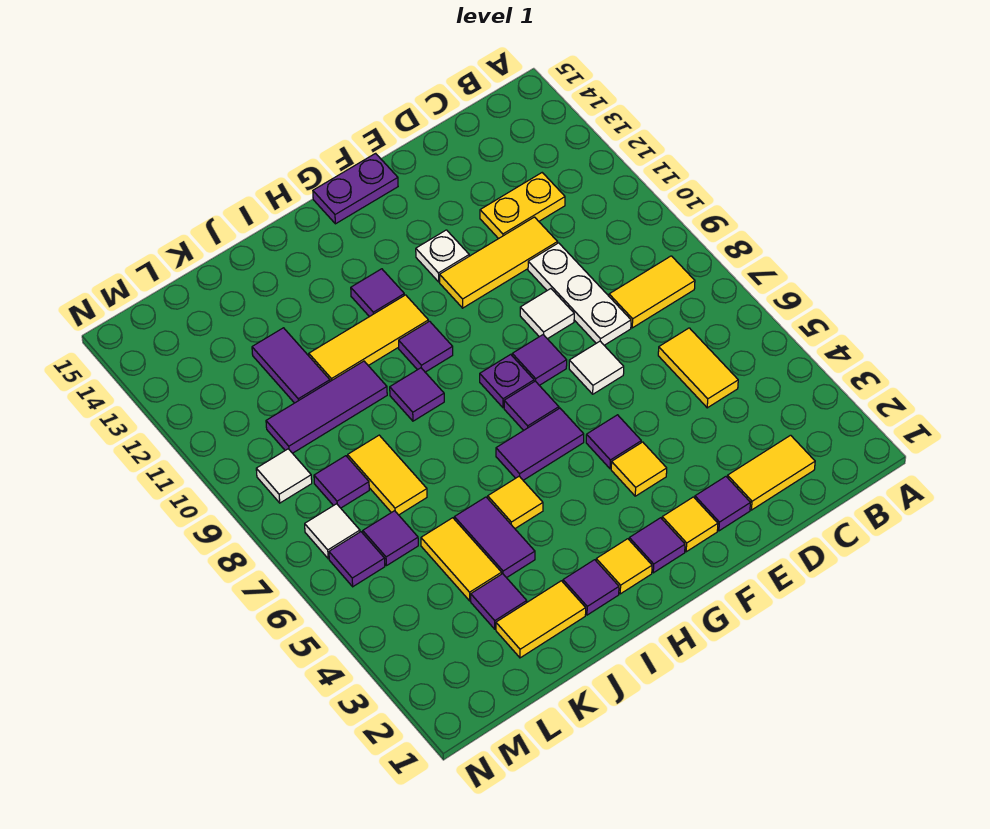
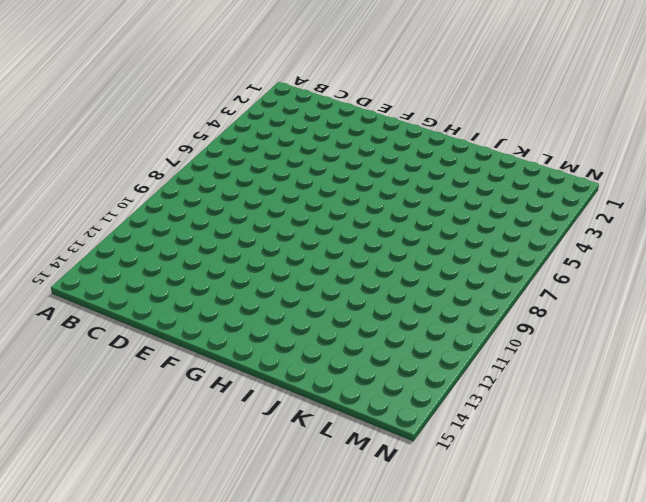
none -> yellow tile B8:C8 level 1
none -> yellow tile C2:D2 level 1
none -> yellow tile C5:C6 level 1
none -> yellow plate C12:D12 level 1

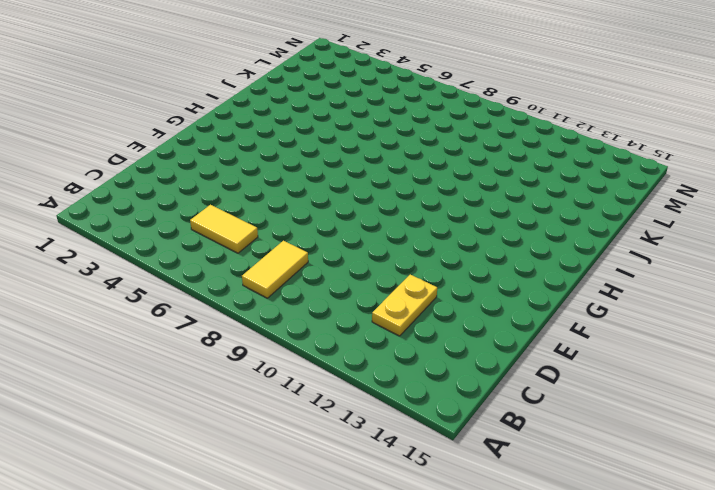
none -> yellow tile C2:D2 level 1
none -> white plate D8:D10 level 1
none -> yellow tile D11:F11 level 1
none -> purple tile E2 level 1

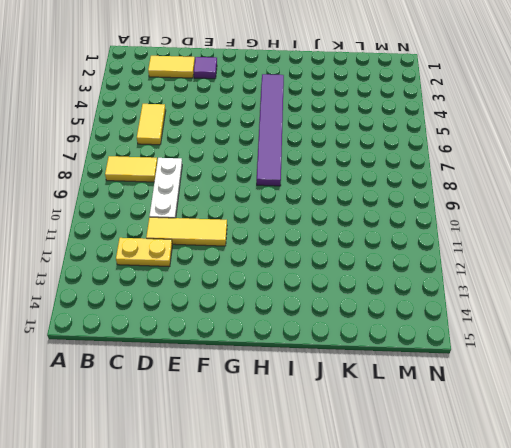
purple tile H3:H8 level 1 -> purple tile G6:H6 level 1
none -> white tile E7 level 1
none -> white tile E9 level 1
none -> yellow tile F2 level 1
none -> yellow tile F4 level 1

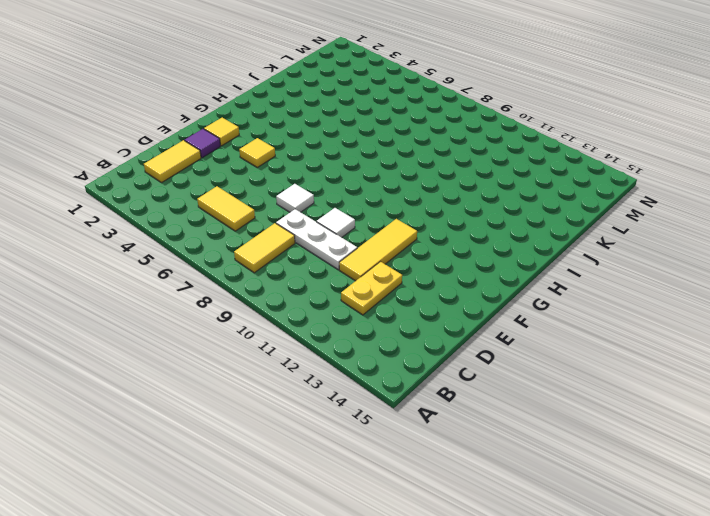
none -> purple tile F5 level 1
none -> purple tile F8 level 1
none -> white plate F12 level 1
none -> purple plate F15:G15 level 1

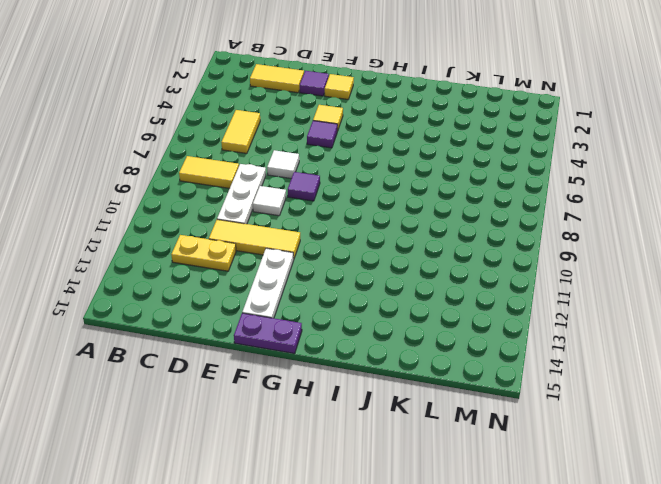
white plate F12:F14 level 1 -> white plate F12 level 1
none -> purple tile G2 level 1
none -> purple tile G6:H6 level 1
none -> purple tile G7 level 1
none -> purple plate G8 level 1

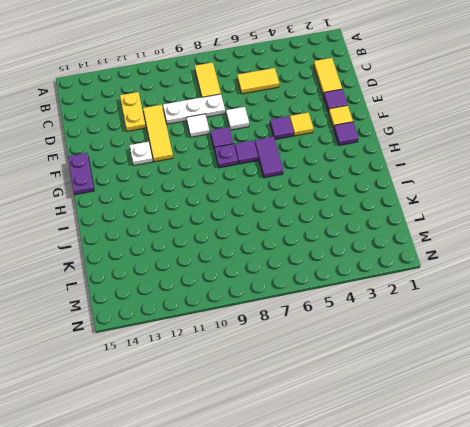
none -> yellow tile H2 level 1
none -> purple tile H10 level 1
none -> yellow tile H11:J11 level 1
none -> purple tile H12 level 1

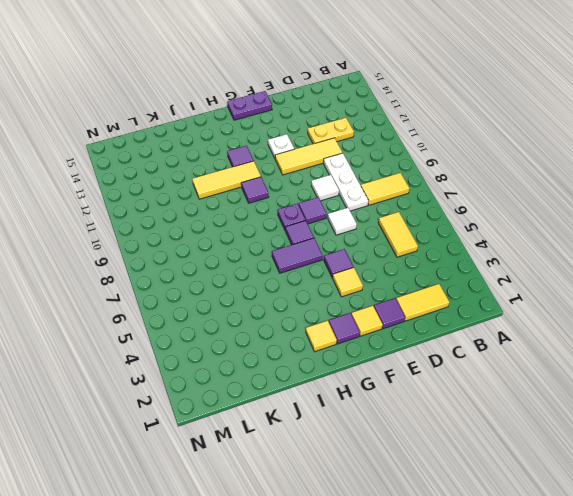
none -> purple tile I2 level 1
none -> yellow tile I5 level 1
none -> purple tile I9 level 1
none -> yellow tile J2:K2 level 1

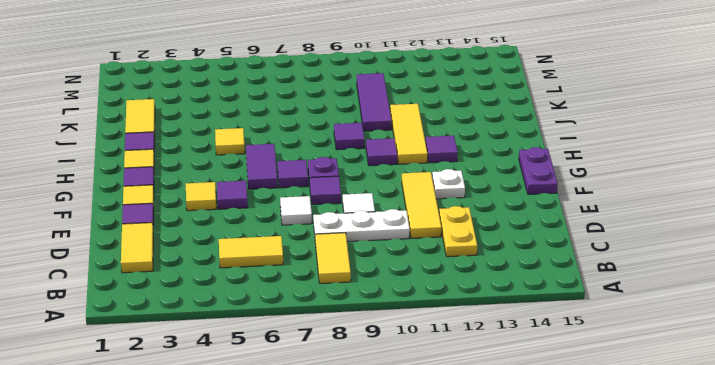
none -> purple tile J4:J5 level 1
none -> purple tile K3 level 1
none -> yellow tile K4:K5 level 1
none -> yellow tile K7:K8 level 1

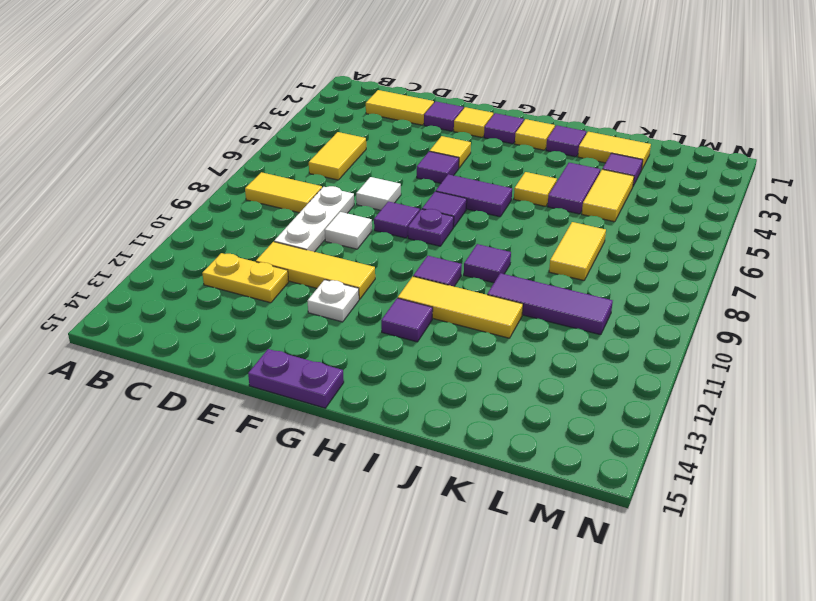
none -> purple tile K11:K12 level 1
none -> purple tile L6 level 1
none -> purple tile L8 level 1
none -> purple tile M6 level 1

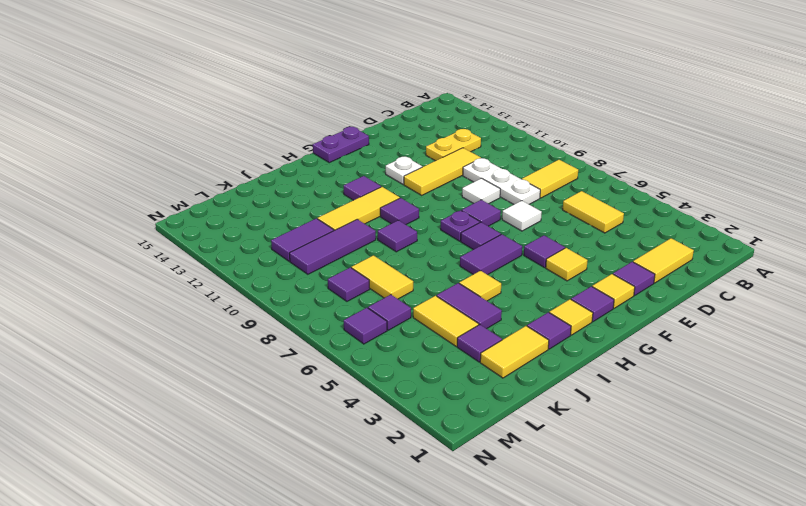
purple tile K11:L11 level 1 -> purple tile K11:K12 level 1
none -> white tile M7 level 1
none -> white tile M9 level 1

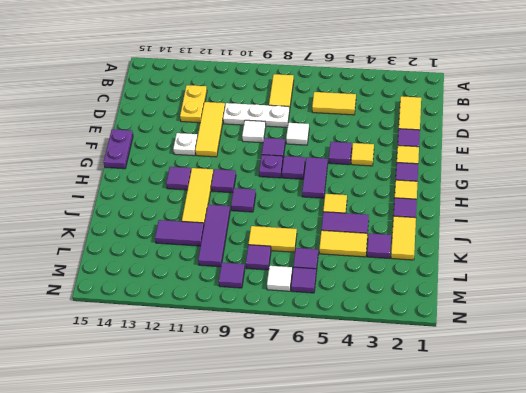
purple tile M9 level 1 -> white tile M9 level 1

